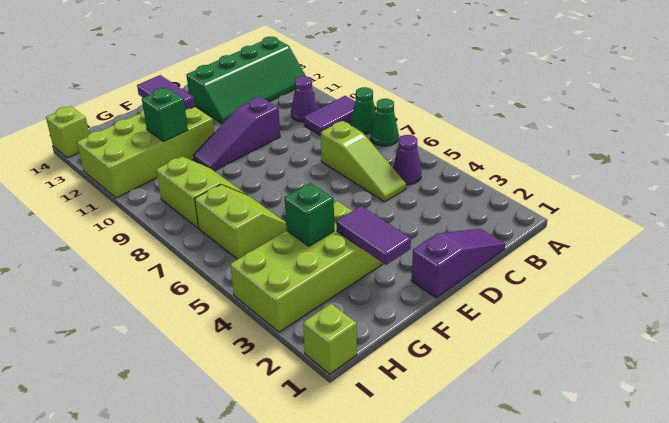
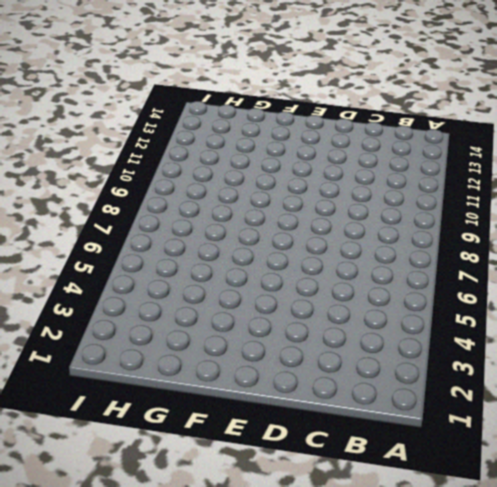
none -> green cone A7 level 1
none -> green cone A8 level 1
none -> purple tile A9:B9 level 1

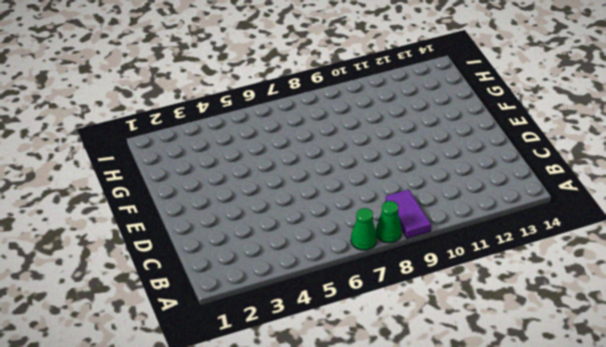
none -> green slope A12:D13 level 1 top 13
none -> purple cone B5 level 1
none -> purple cone B10 level 1

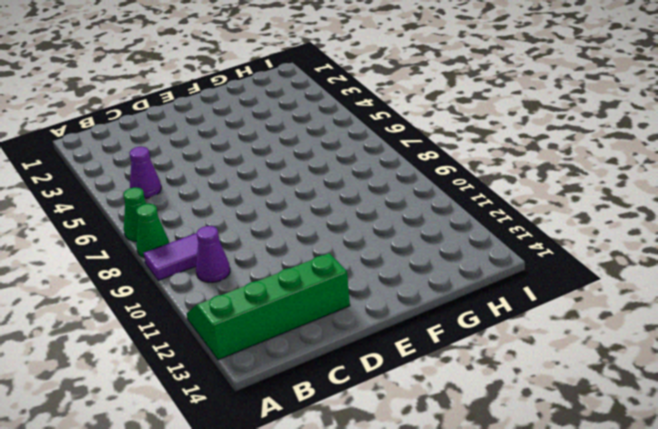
none -> purple slope C1:E1 level 1 top E
none -> lime slope C5:C7 level 1 top 7
none -> purple slope D10:F10 level 1 top D

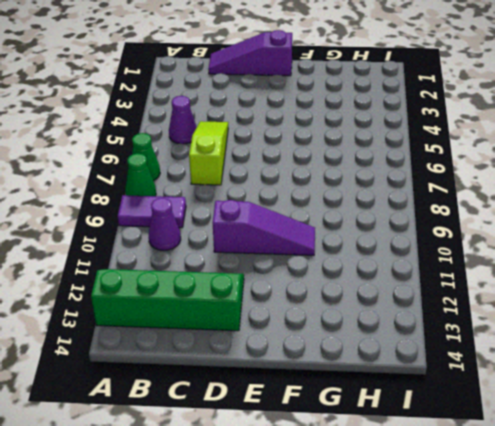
none -> lime brick F3:I4 level 1
none -> lime brick F11:I12 level 1
none -> lime slope G6:H7 level 1 top H

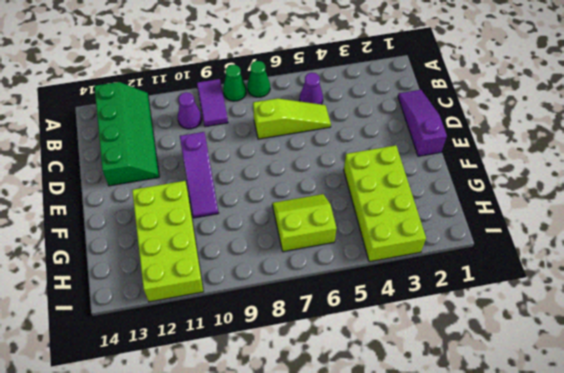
none -> lime slope G8:H9 level 1 top H
none -> lime brick I1 level 1
none -> lime brick I14 level 1

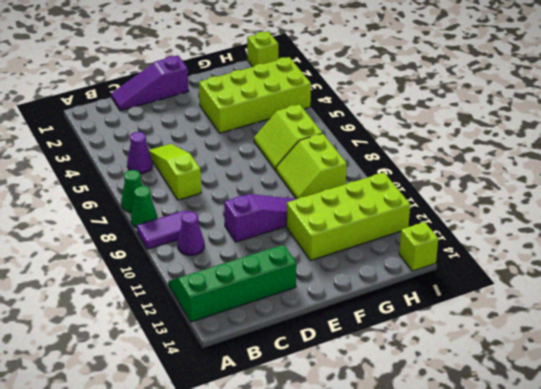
none -> purple tile F2:F3 level 2
none -> purple tile F12:F13 level 2
none -> green brick G4 level 2

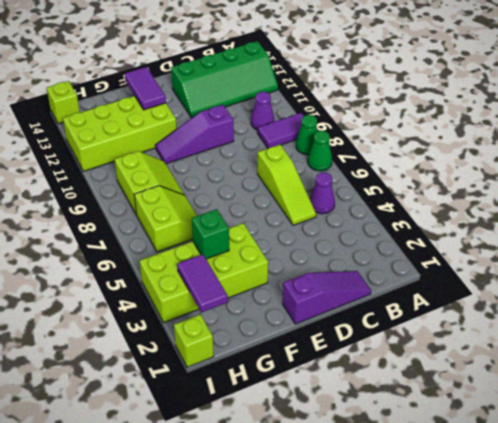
purple tile H2:H3 level 2 -> purple tile F2:F3 level 2
none -> green brick G11 level 2

